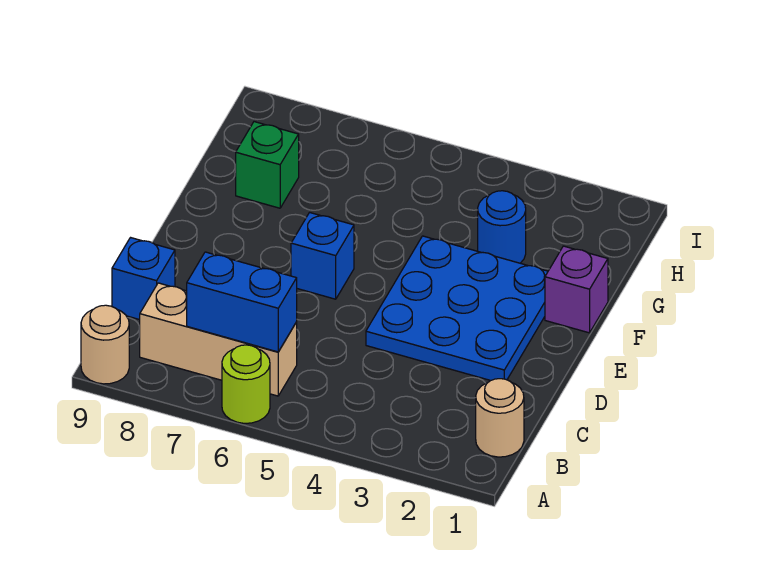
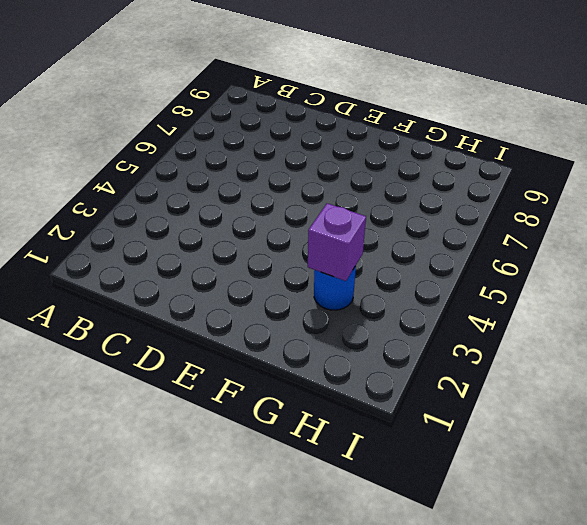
purple brick G3 level 2 -> purple brick F1 level 1
none -> lime round brick A6 level 1
none -> tan round brick A9 level 1

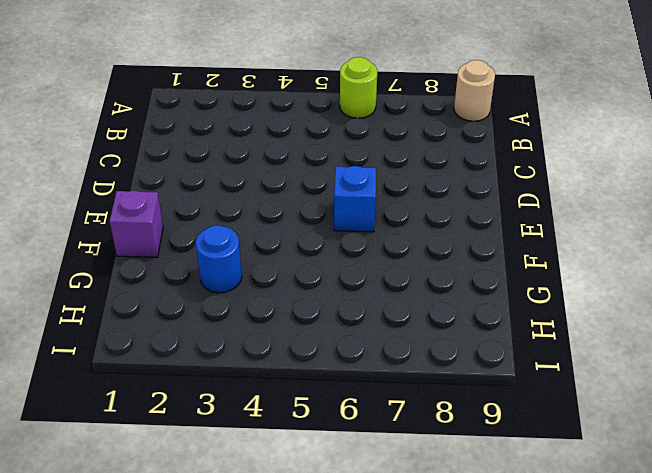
none -> tan round brick B1 level 1
none -> tan brick B6:B8 level 1

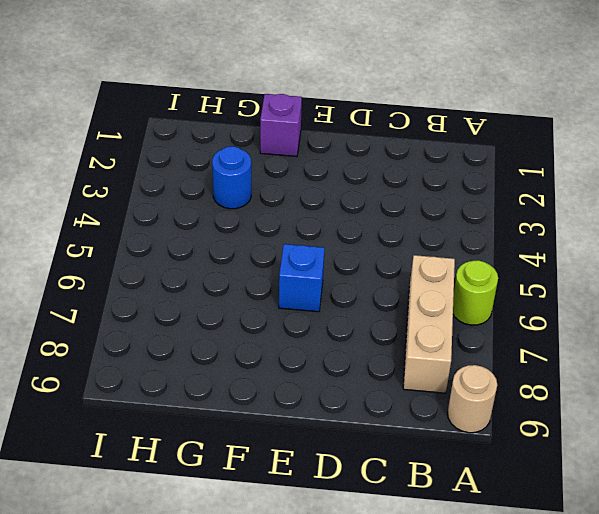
none -> tan round brick B1 level 1
none -> blue brick C9 level 1

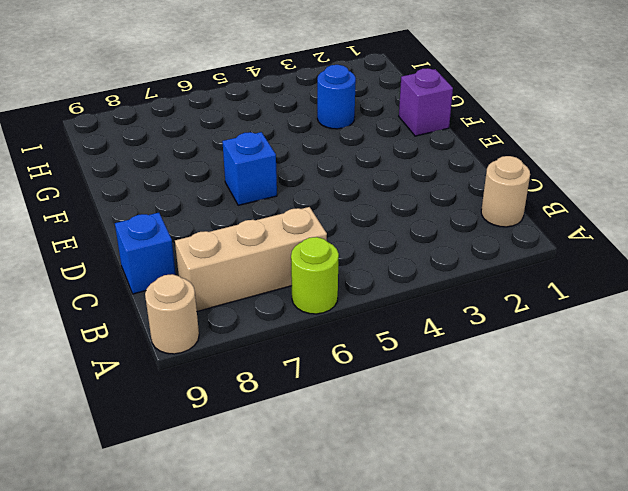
none -> blue plate D2:F4 level 1
none -> green brick G8 level 1

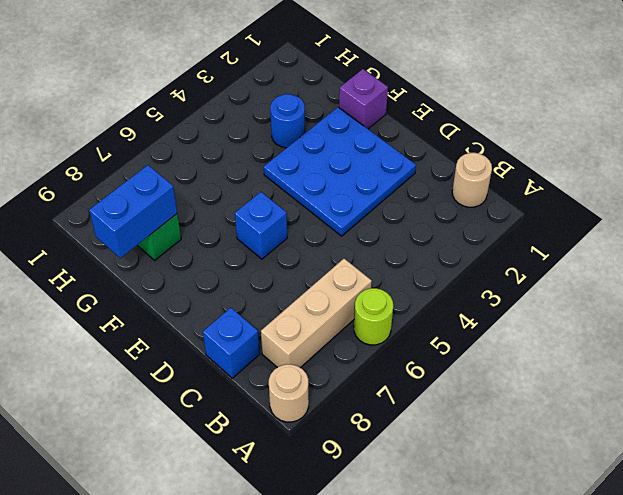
blue brick G8:G9 level 2 -> blue brick B6:B7 level 2

